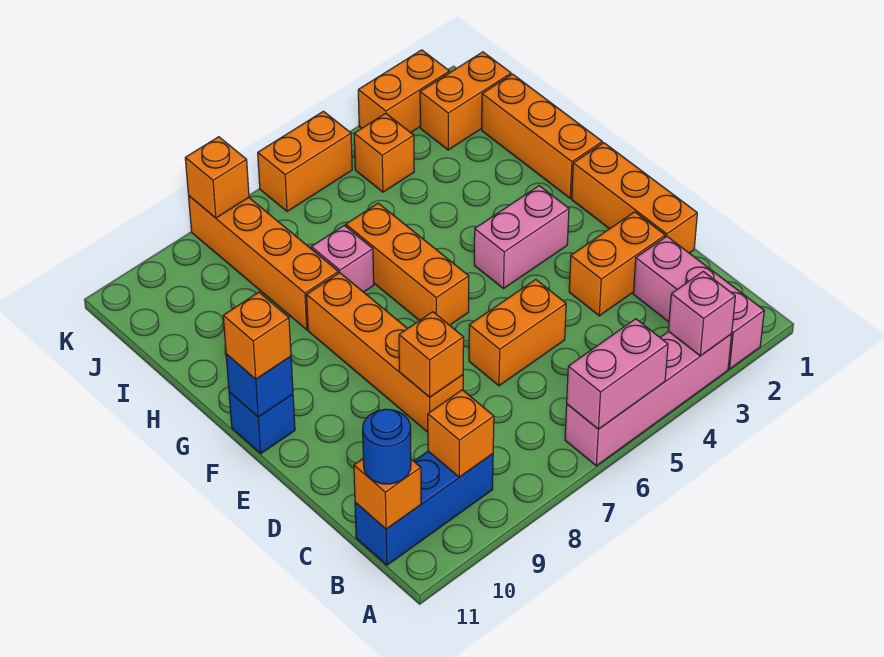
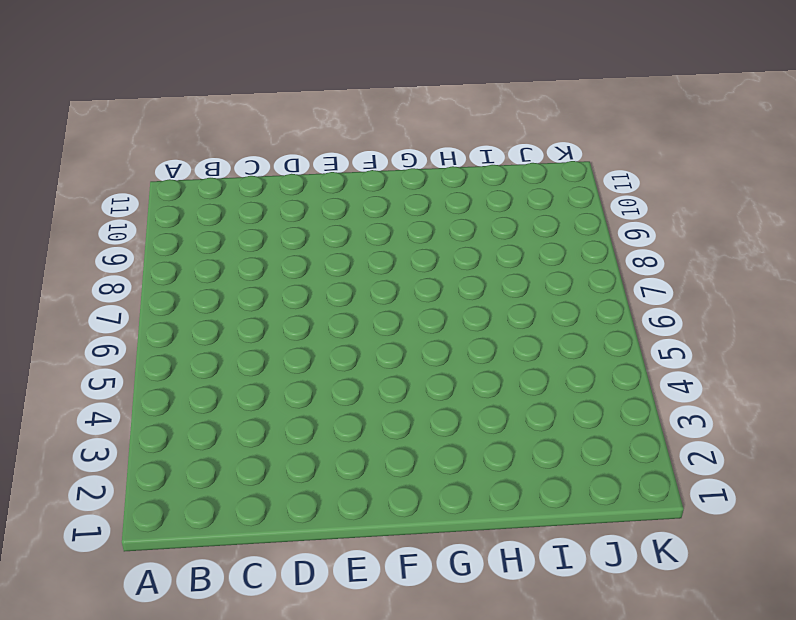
none -> pink brick A2:C2 level 1
none -> pink brick A3:A6 level 1
none -> blue brick B9:B11 level 1

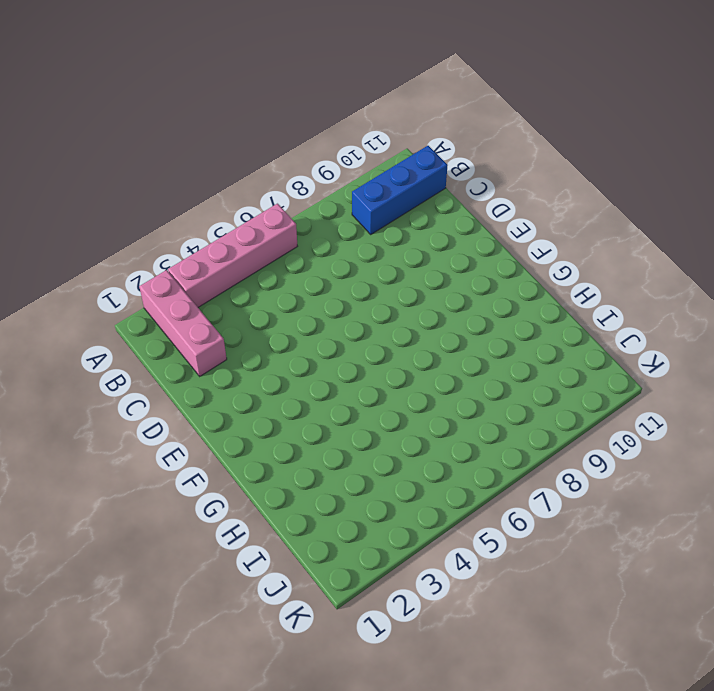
none -> orange brick D1:F1 level 1
none -> orange brick D2:D3 level 1
none -> orange brick D5:D6 level 1

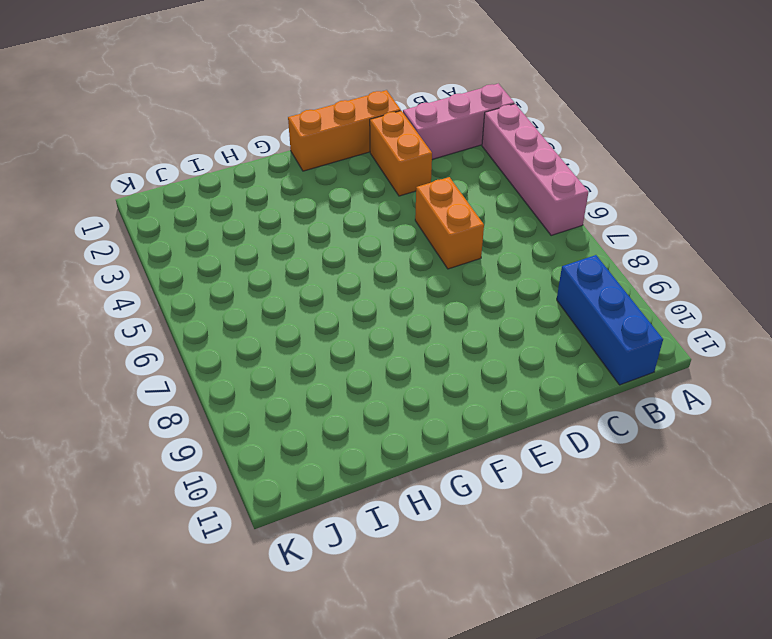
none -> orange brick D8:G8 level 1
none -> pink brick F3:F4 level 1
none -> orange brick F6:H6 level 1

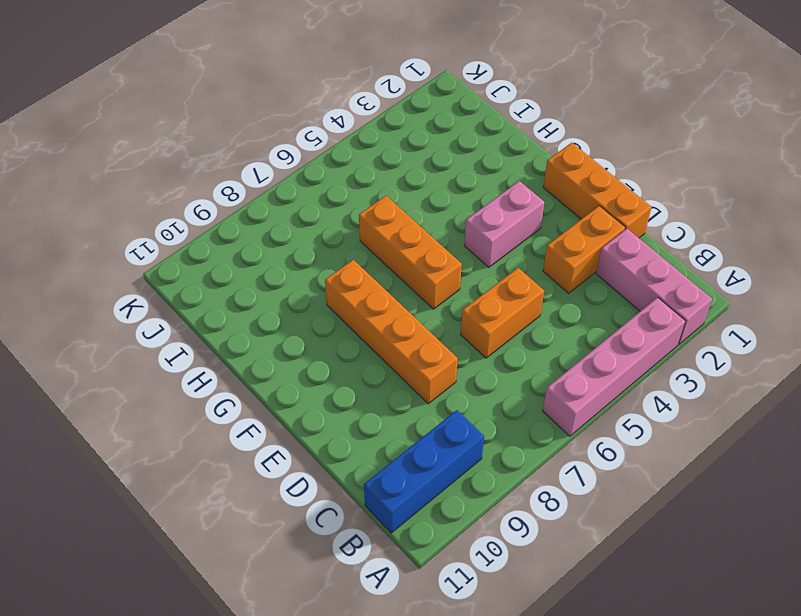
none -> blue brick F11 level 1
none -> orange brick G1:I1 level 1
none -> pink brick H7 level 1

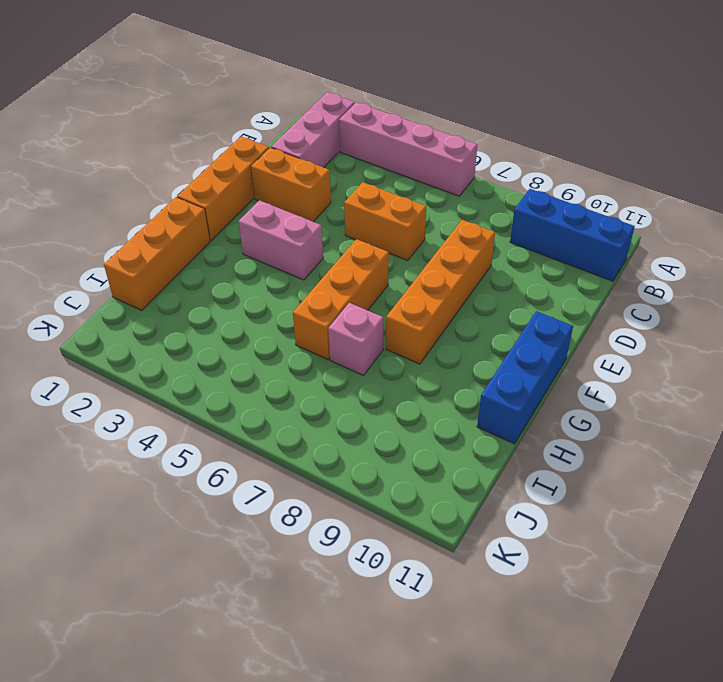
blue brick F11:H11 level 1 -> blue brick F11 level 1
none -> orange brick H8:K8 level 1
none -> orange brick J1:J2 level 1
none -> orange brick J4 level 1

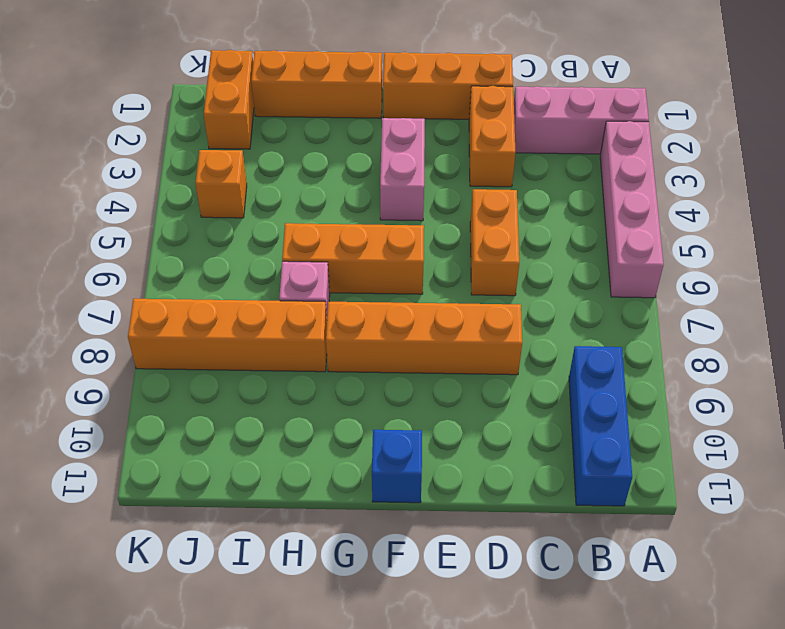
none -> orange brick K2:K3 level 1
none -> orange brick K5:K6 level 1
none -> pink brick A3 level 2

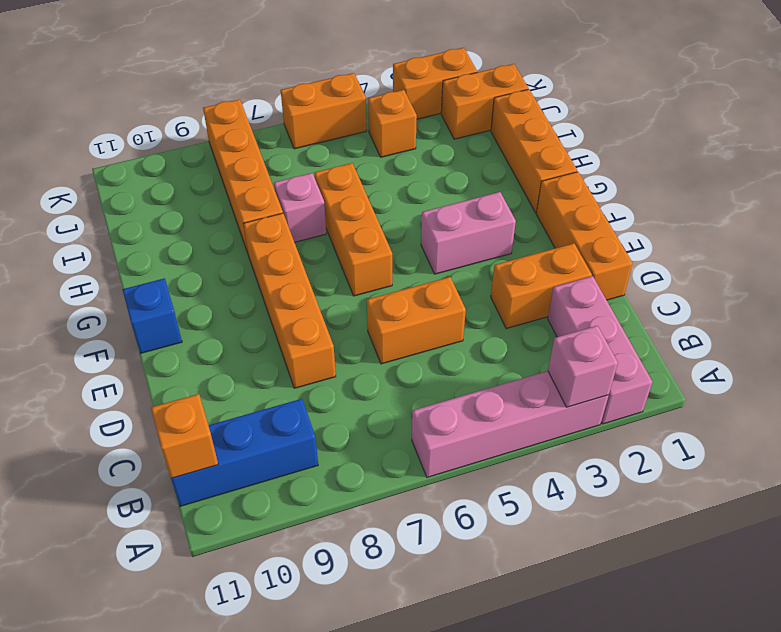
none -> pink brick A5:A6 level 2
none -> orange brick B9 level 2
none -> orange brick D8 level 2

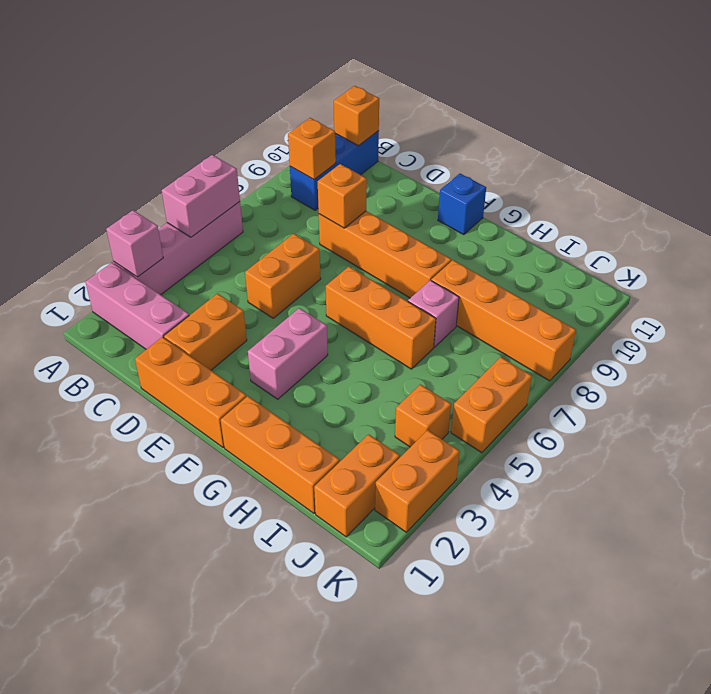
none -> blue brick F11 level 2
none -> orange brick K8 level 2
none -> blue round brick B11 level 3

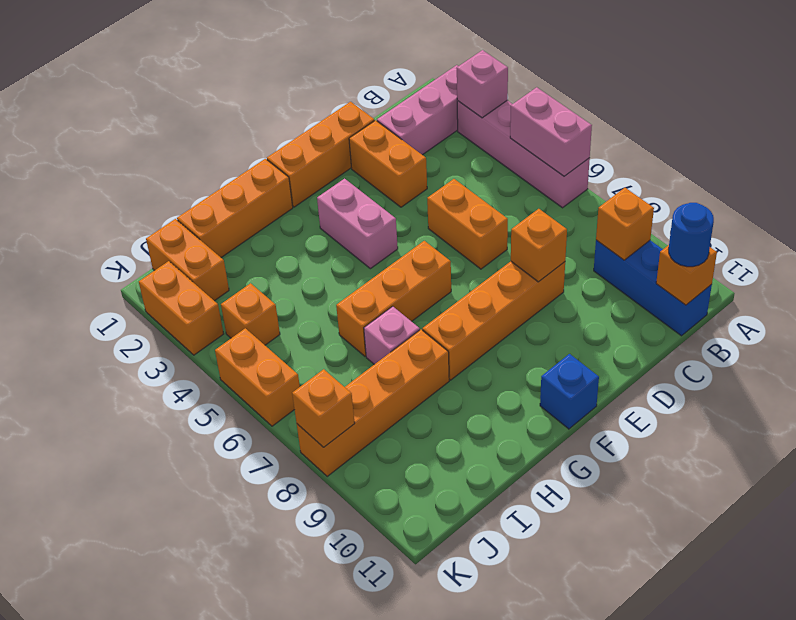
none -> blue brick F11 level 2
none -> orange brick F11 level 3

